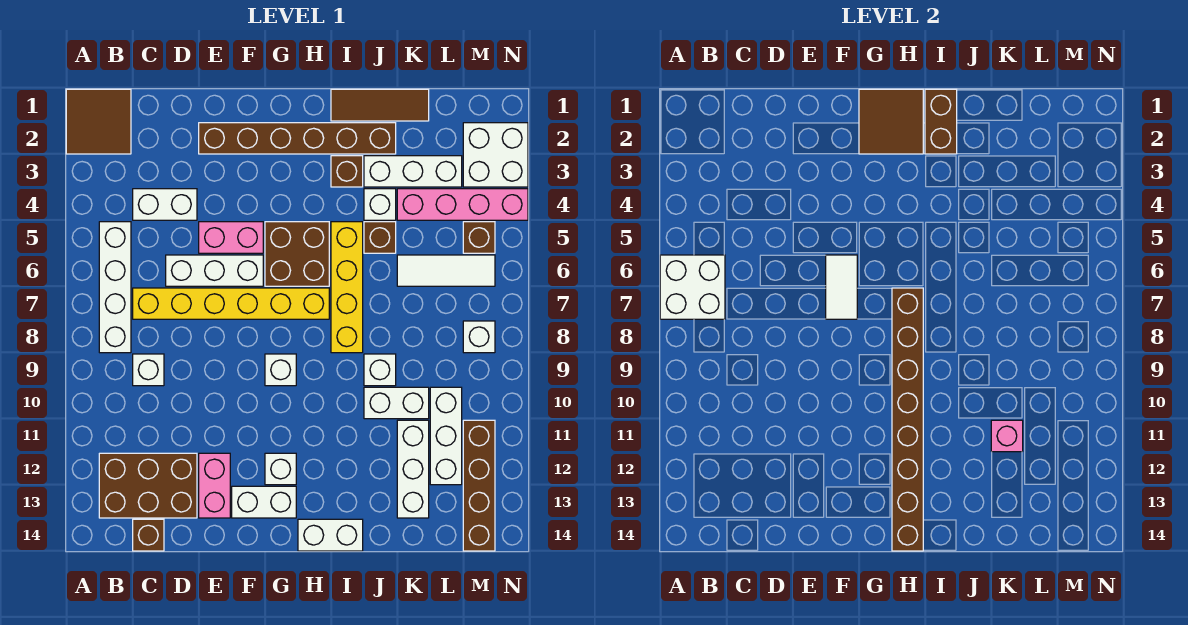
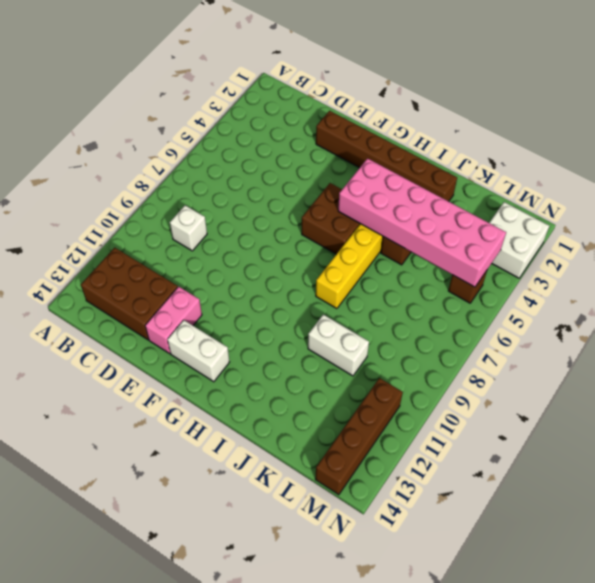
pink brick H4:M5 level 2 -> none
none -> brown tile A1:B2 level 1
none -> white brick B5:B8 level 1
none -> white brick C4:D4 level 1
none -> yellow brick C7:H7 level 1

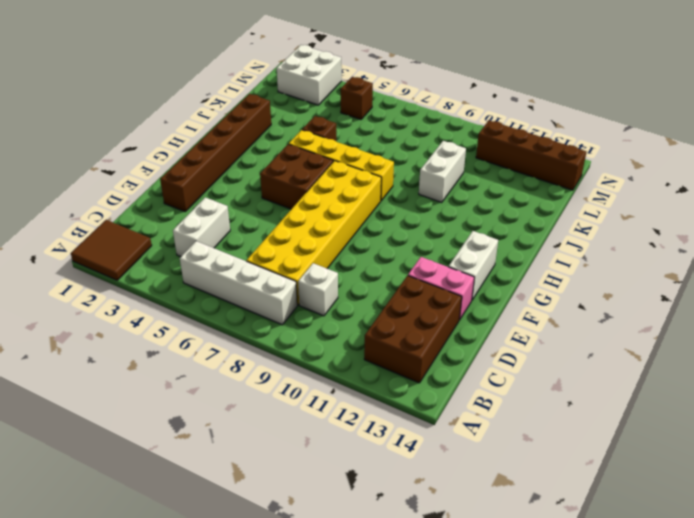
yellow brick C7:H8 level 1 -> yellow brick C7:H7 level 1
none -> brown brick C14 level 1
none -> white brick D6:F6 level 1
none -> pink brick E5:F5 level 1
none -> white brick G9 level 1

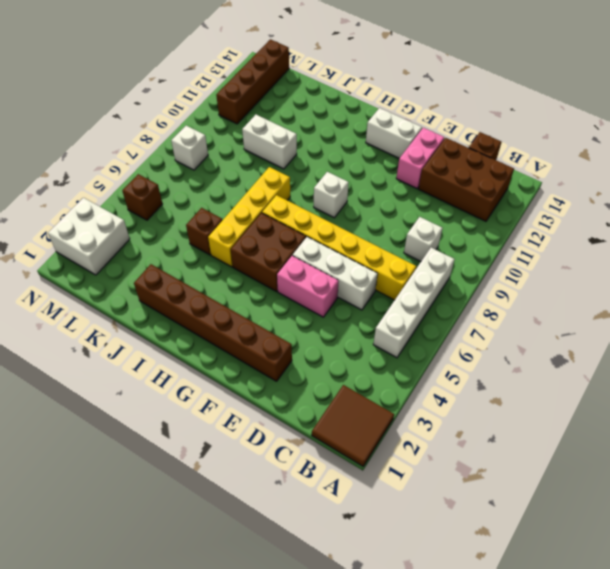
none -> white brick C4:D4 level 1
none -> white brick G12 level 1
none -> white brick H14:I14 level 1
none -> brown tile I1:K1 level 1

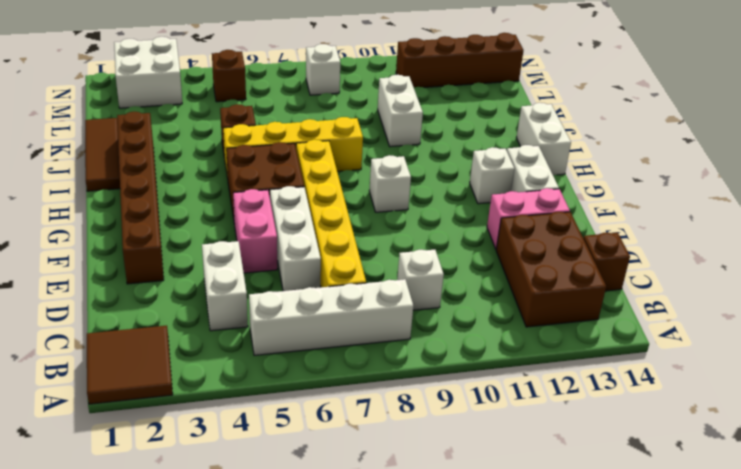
none -> brown brick I3 level 1
none -> white brick J3:L3 level 1
none -> white brick J4 level 1
none -> white brick J9 level 1

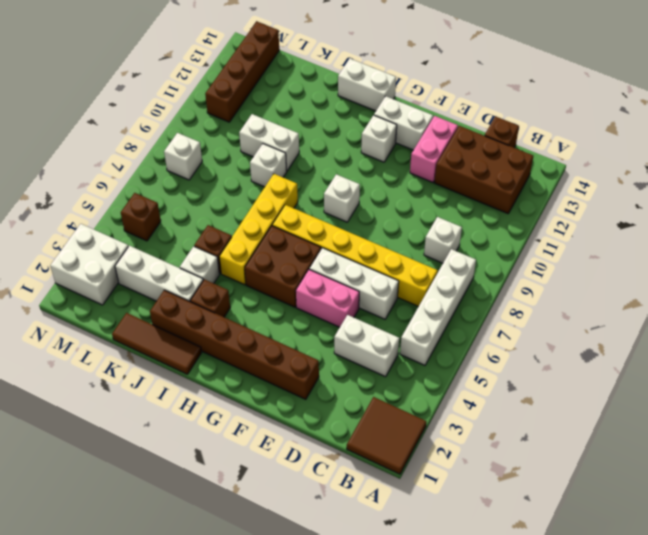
none -> pink brick K4:N4 level 1
none -> white tile K6:M6 level 1
none -> white brick K11:K13 level 1
none -> white brick L10:L12 level 1

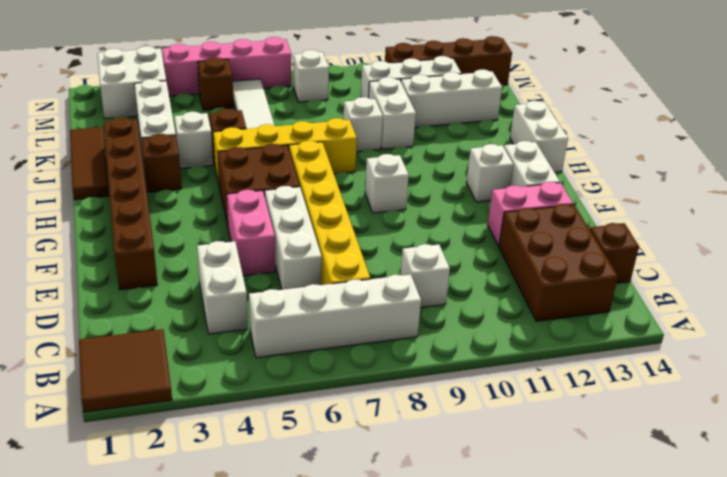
pink brick N4:N7 level 1 -> pink brick K4:N4 level 1
none -> white brick A6:B7 level 2
none -> white tile F6:F7 level 2
none -> brown tile G1:H2 level 2
none -> brown brick H7:H14 level 2

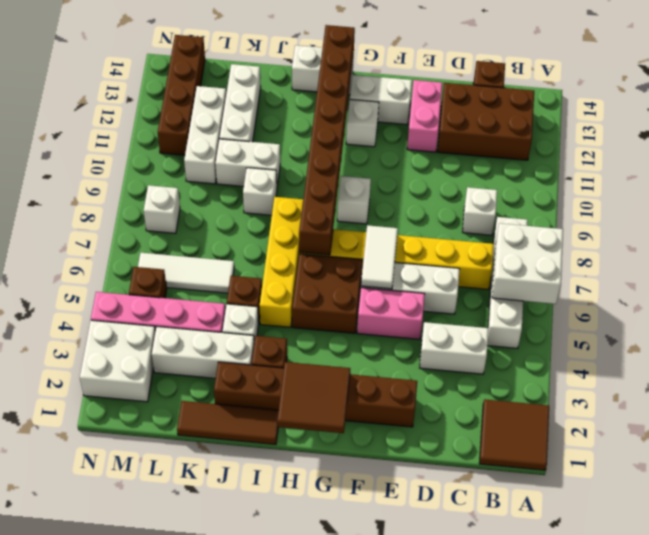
none -> brown brick I1:I2 level 2
none -> pink brick K11 level 2

